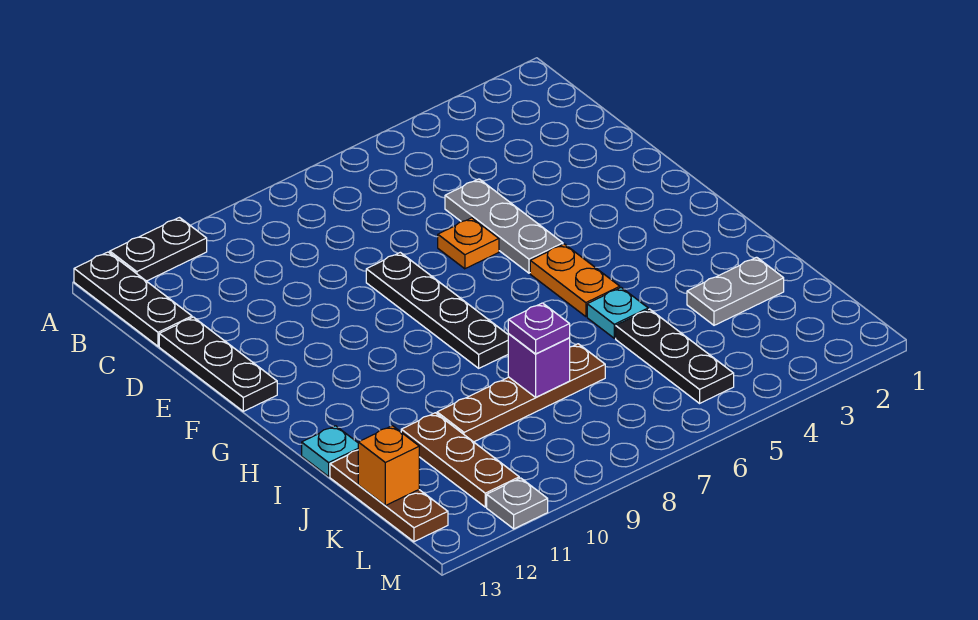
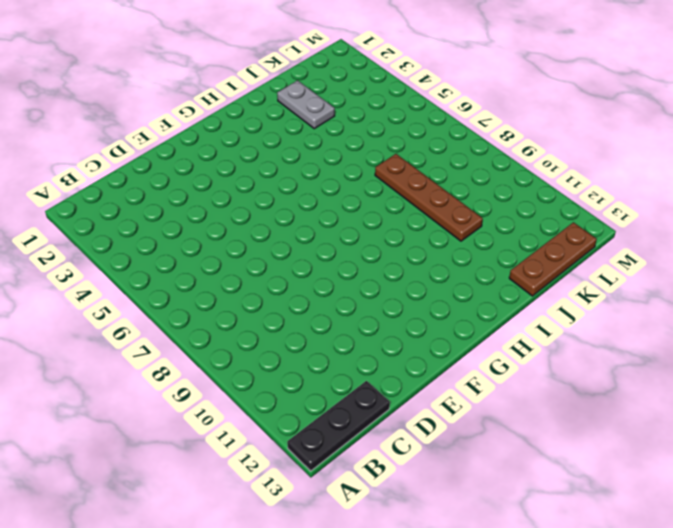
none -> black plate A11:A12 level 1
none -> grey plate D5:F5 level 1
none -> black plate D13:F13 level 1

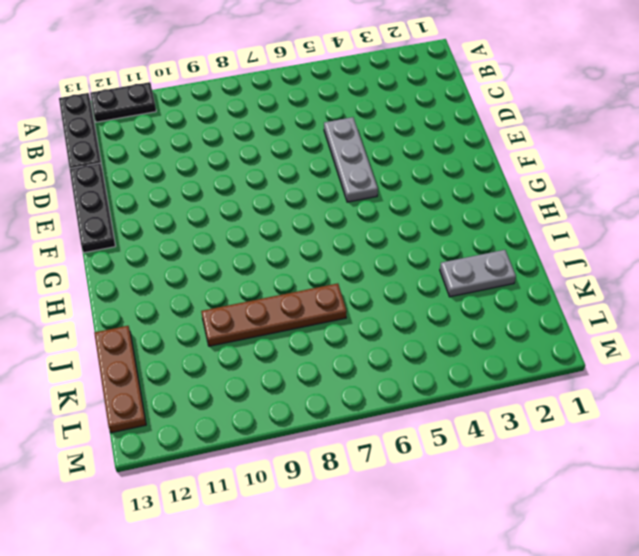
none -> orange plate E6 level 1
none -> black plate E8:H8 level 1
none -> orange plate G5:H5 level 1

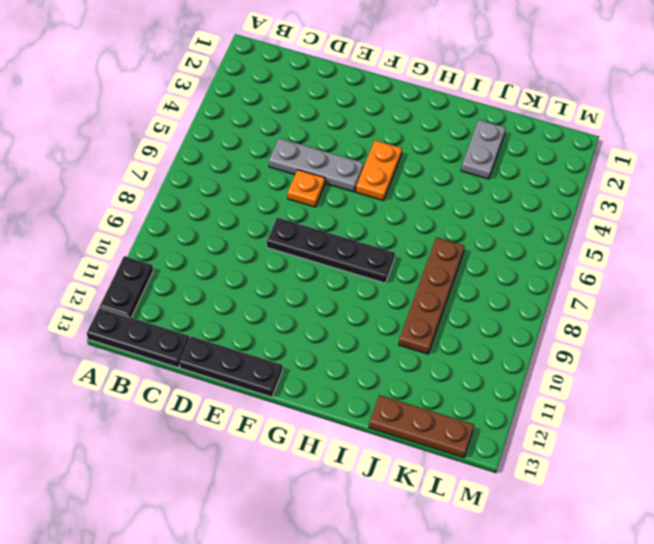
orange plate G4:G5 level 1 -> orange plate G5:H5 level 1
none -> cyan plate I5 level 1
none -> cyan plate I13 level 1
none -> black plate J5:L5 level 1

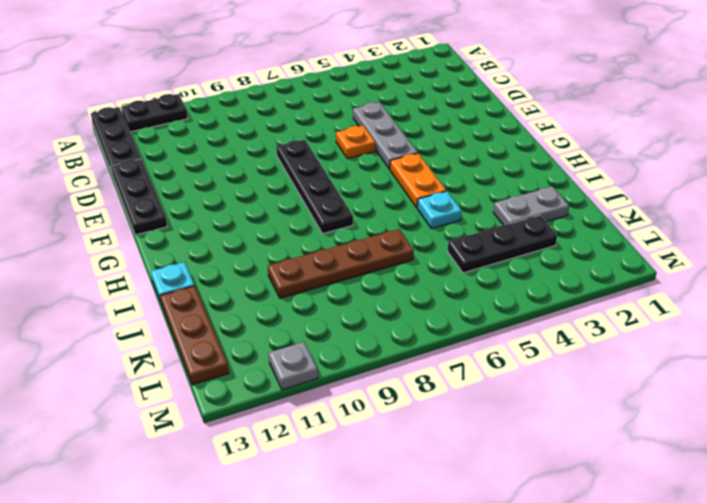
black plate K3:K5 level 1 -> black plate J5:L5 level 1
none -> brown plate J11:L11 level 1
none -> purple brick J8 level 2
none -> orange brick K13 level 2

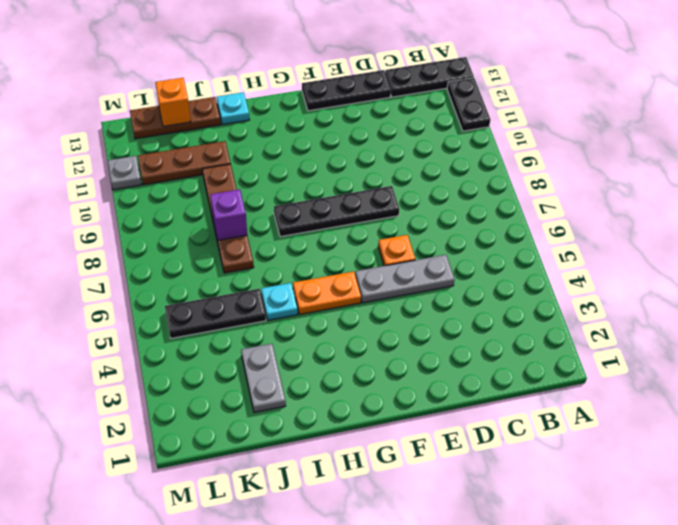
none -> purple plate J8 level 3

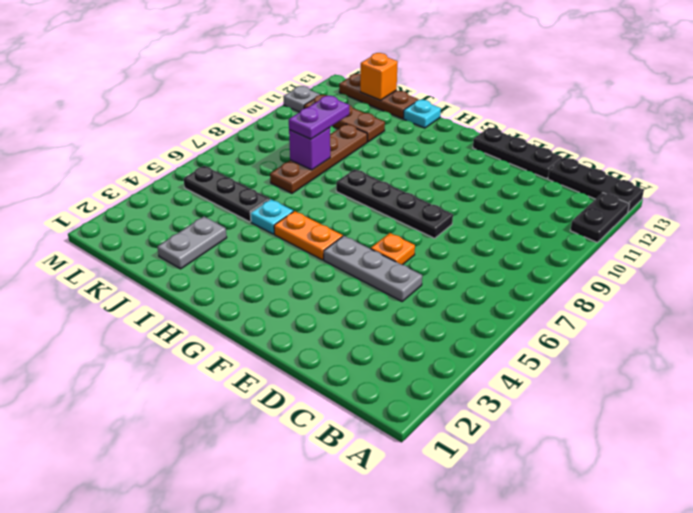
purple plate J8:J9 level 3 -> purple plate J8 level 3

